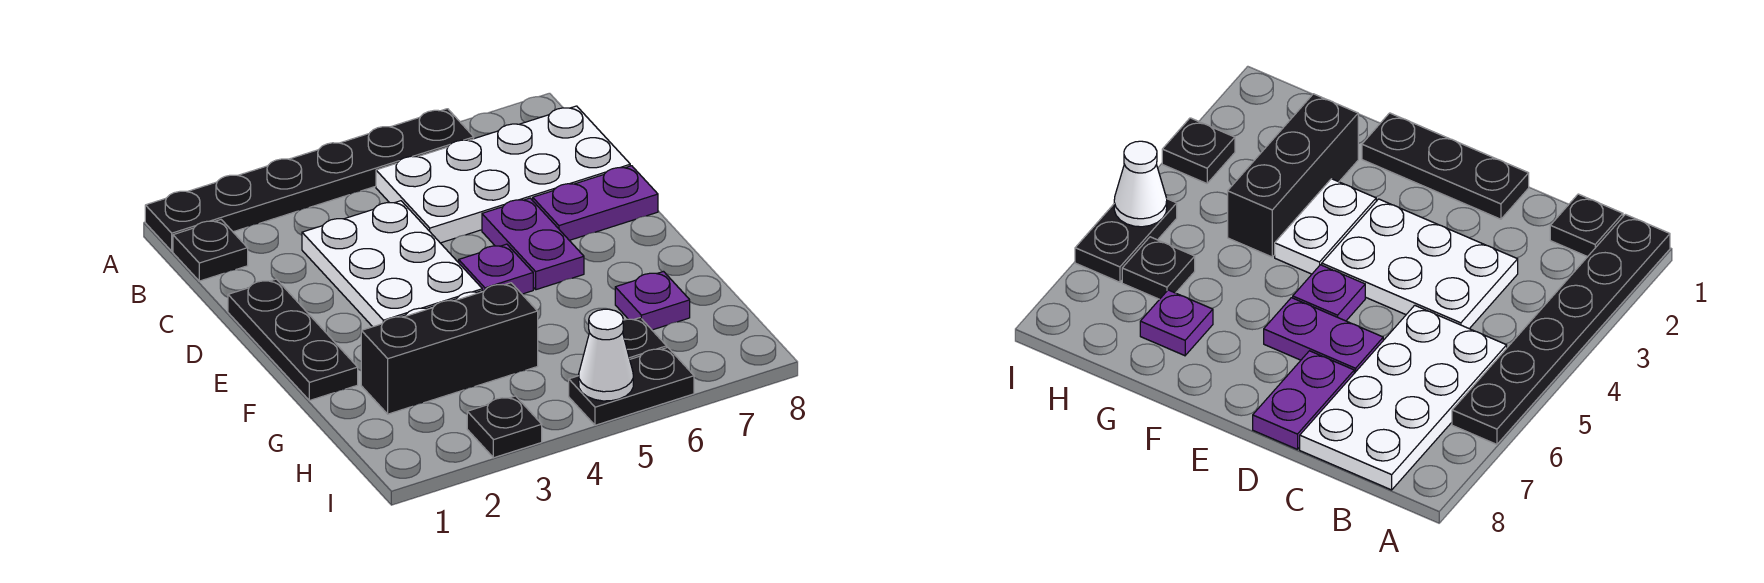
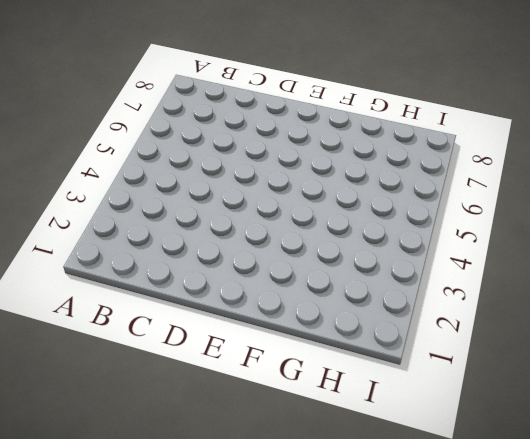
none -> black plate A1:A6 level 1
none -> black plate B1 level 1
none -> white plate B5:C8 level 1

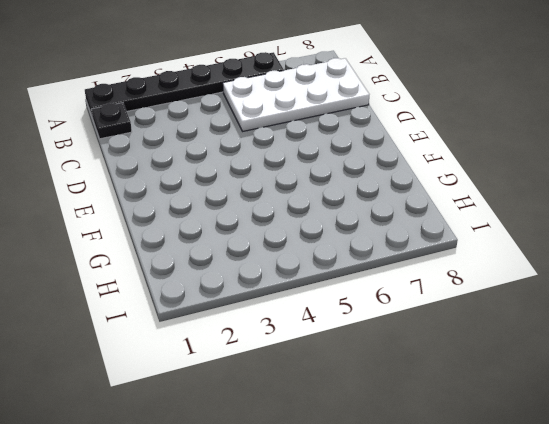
none -> white plate C3:E4 level 1
none -> black plate D1:F1 level 1
none -> purple plate D6:E6 level 1

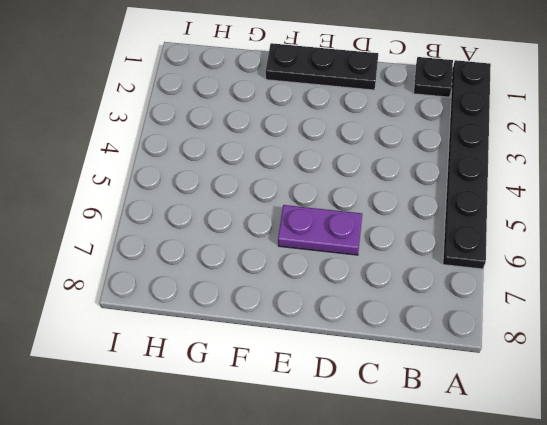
none -> white plate B5:C8 level 1
none -> white plate C3:E4 level 1
none -> purple plate D7:D8 level 1

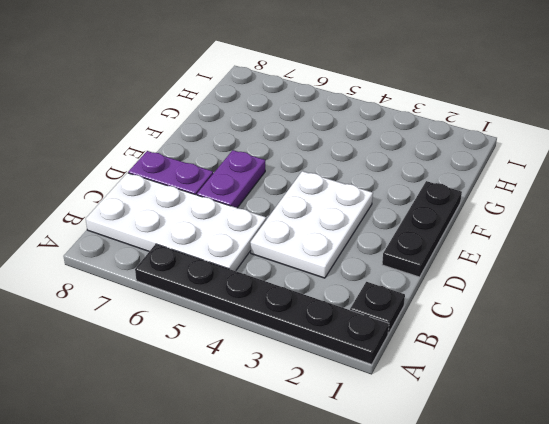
none -> purple plate E5 level 1
none -> white plate F3:F4 level 1
none -> black brick G2:G4 level 1

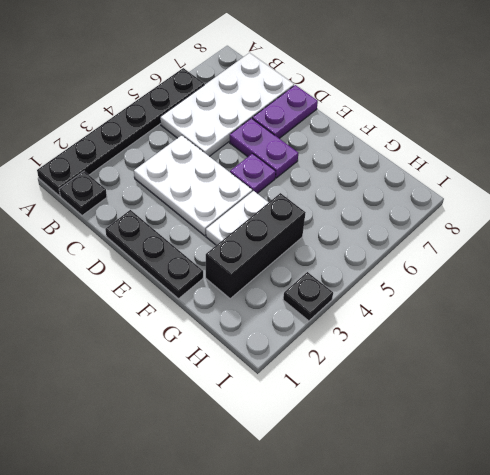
none -> purple plate G7 level 1
none -> black plate H6 level 1
none -> black plate I5:I6 level 1

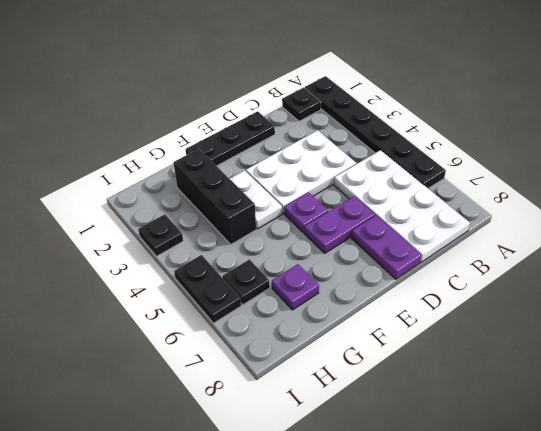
none -> white cone I5 level 2

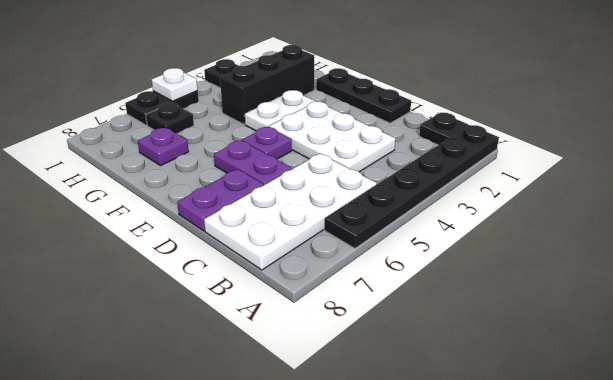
white plate I5 level 2 -> white cone I5 level 2

